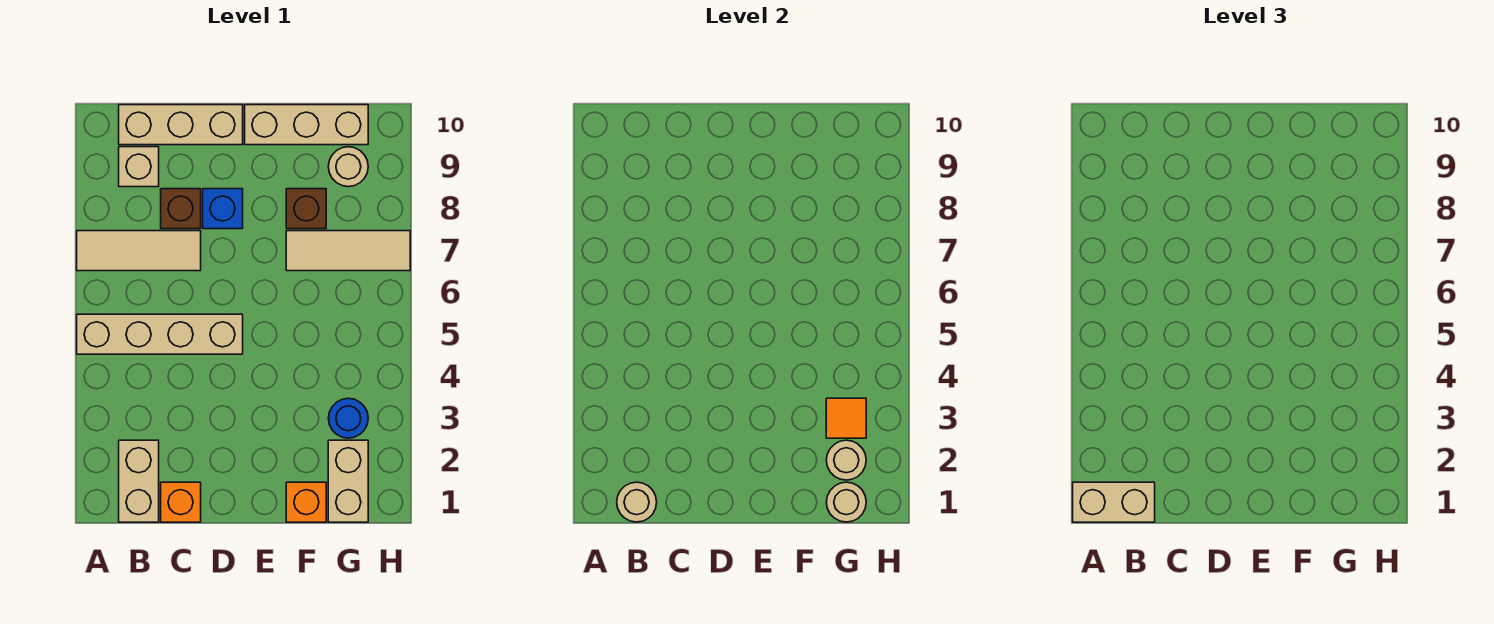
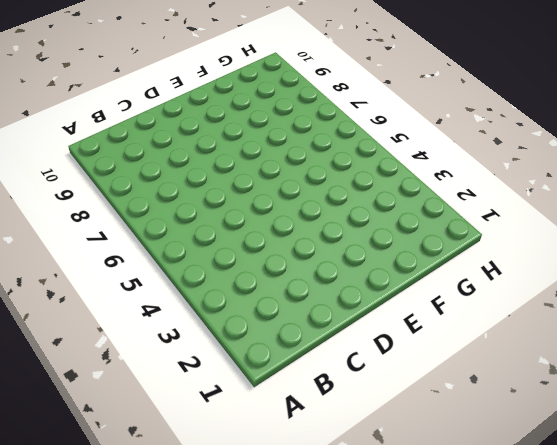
none -> tan brick A5:D5 level 1
none -> tan tile A7:C7 level 1
none -> tan brick B1:B2 level 1

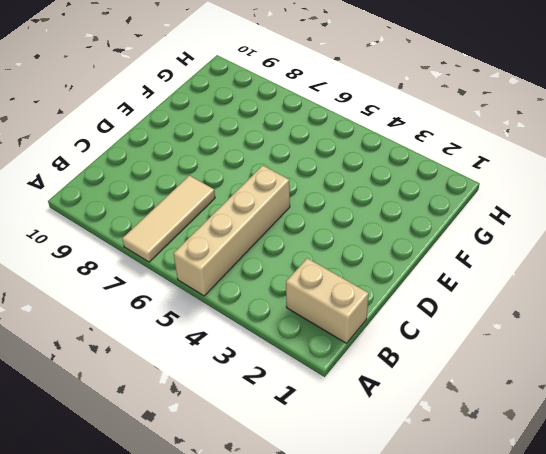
none -> tan brick B9 level 1
none -> tan brick B10:D10 level 1
none -> orange brick C1 level 1

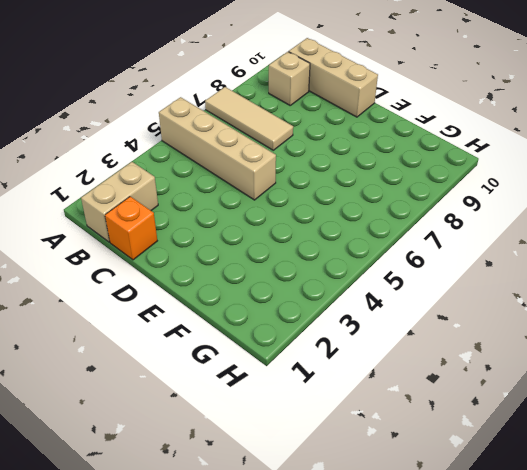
none -> brown brick C8 level 1
none -> blue brick D8 level 1
none -> tan brick E10:G10 level 1

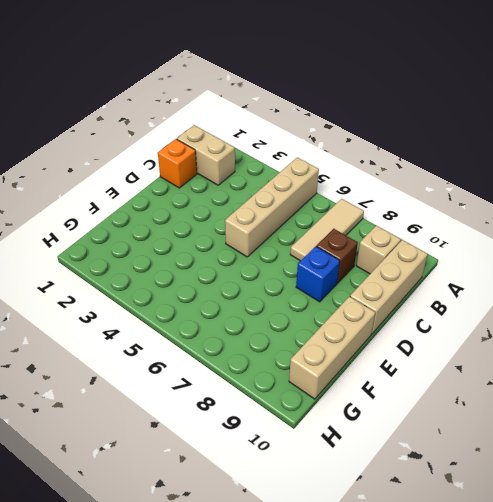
none -> orange brick F1 level 1
none -> tan tile F7:H7 level 1
none -> brown brick F8 level 1

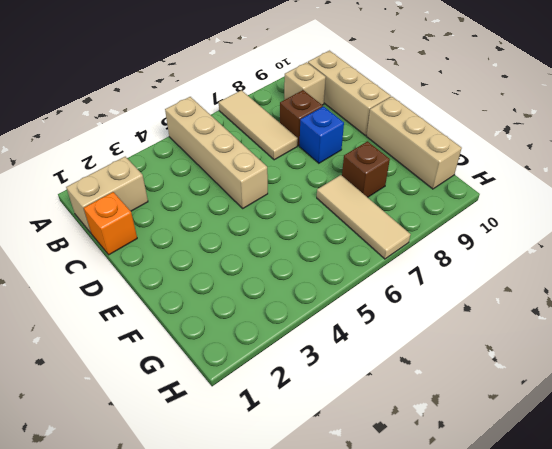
none -> orange brick F1 level 1
none -> tan brick G1:G2 level 1
none -> blue round brick G3 level 1

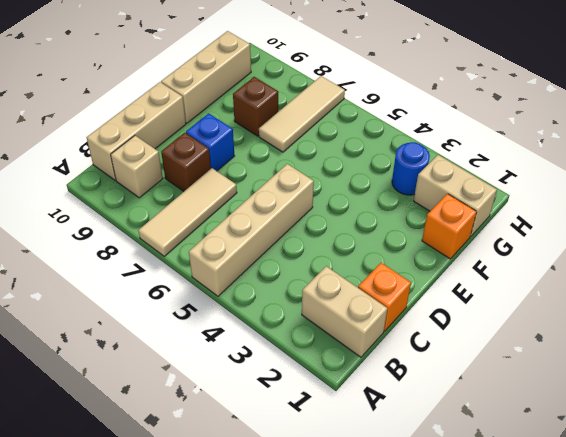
none -> tan round brick G9 level 1
none -> tan round brick B1 level 2
none -> tan round brick G1 level 2

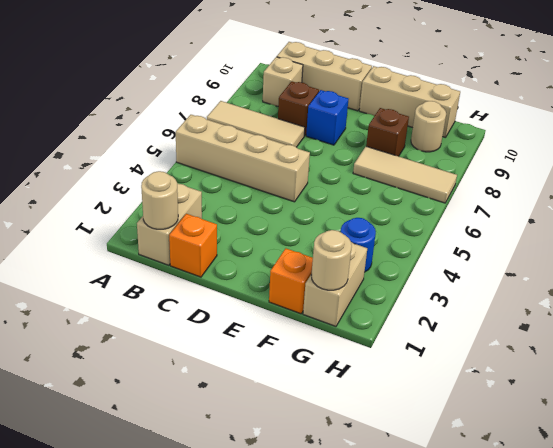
none -> tan round brick G2 level 2
none -> orange tile G3 level 2
none -> tan brick A1:B1 level 3

